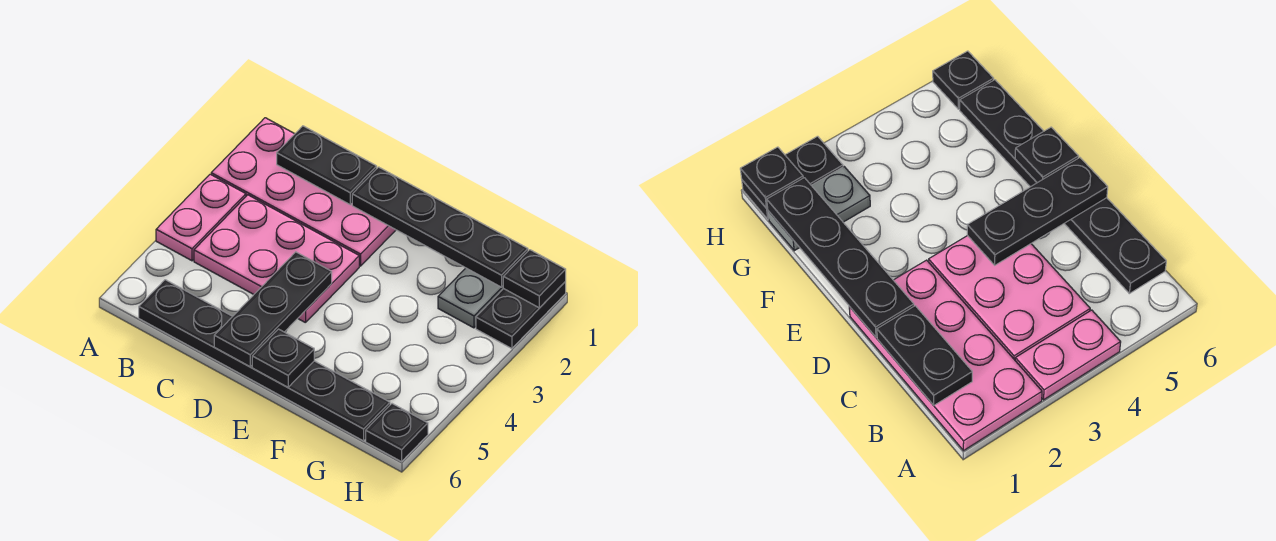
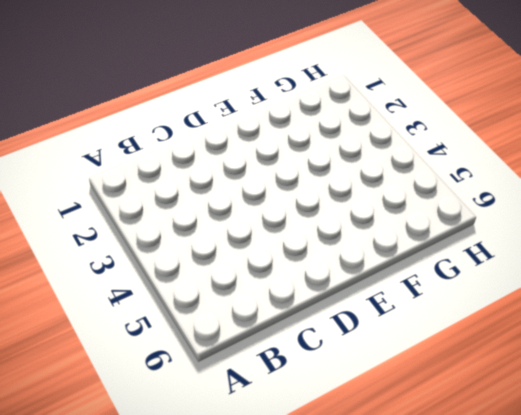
none -> pink plate A1:D2 level 1
none -> pink plate A3:A4 level 1
none -> pink plate B3:D4 level 1

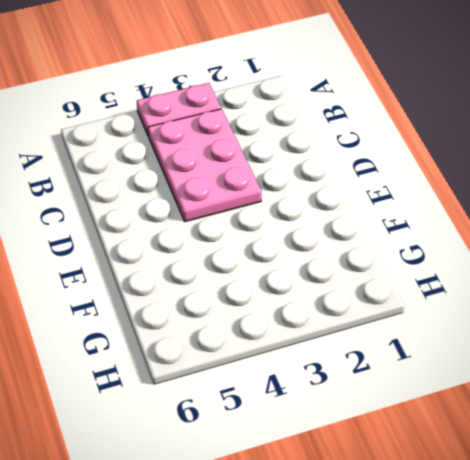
none -> pink plate A1:D2 level 1
none -> black plate B6:G6 level 1
none -> grey plate G1:G2 level 1

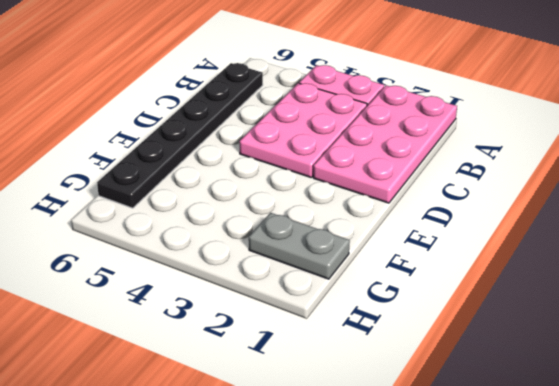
none -> black plate H1:H2 level 1
none -> black plate H6 level 1
none -> black plate B1:C1 level 2

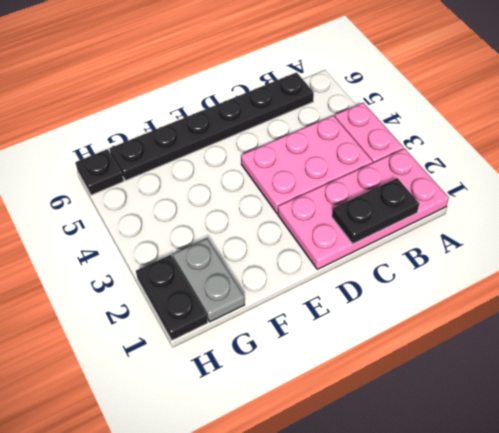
none -> black plate D1:G1 level 2
none -> black plate D4:D6 level 2
none -> black plate E6 level 2

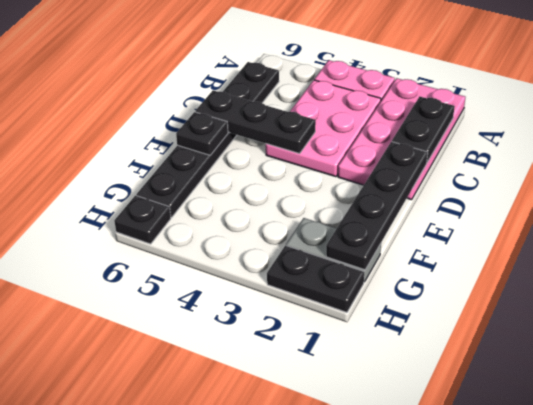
none -> black plate H1 level 2

